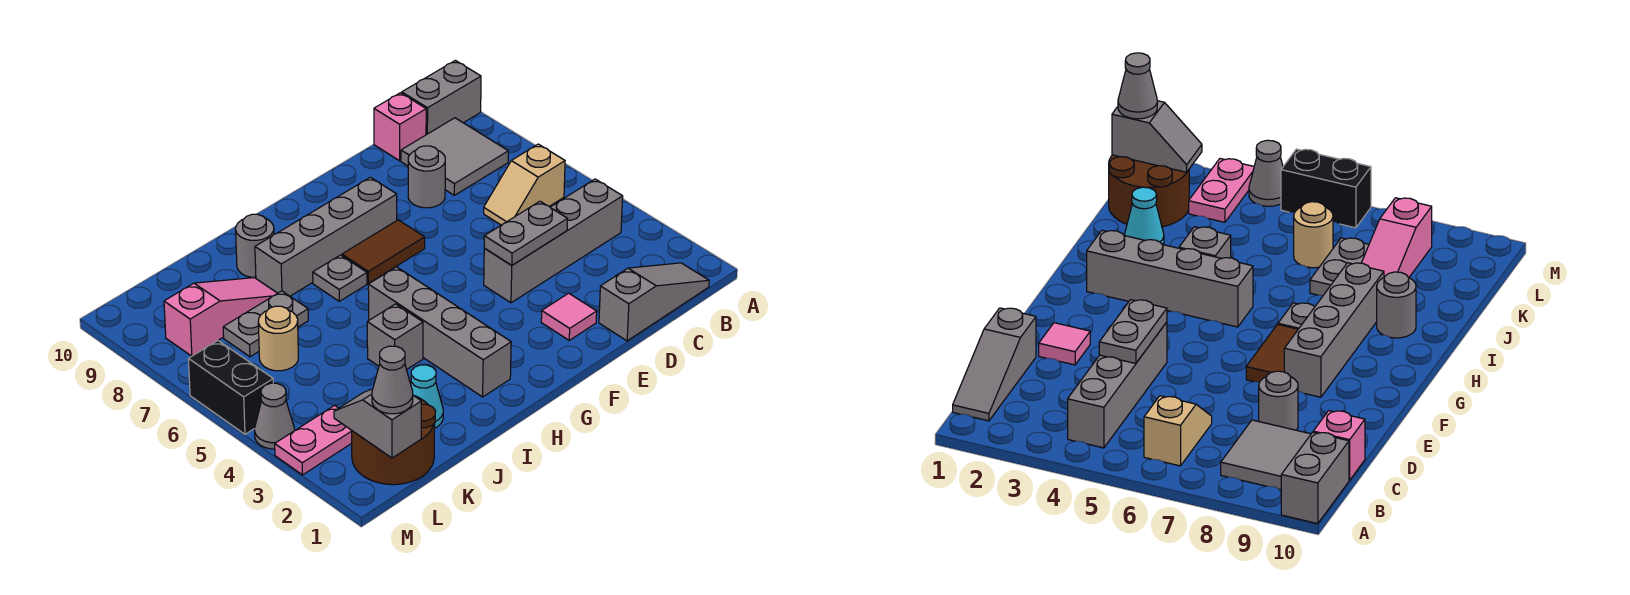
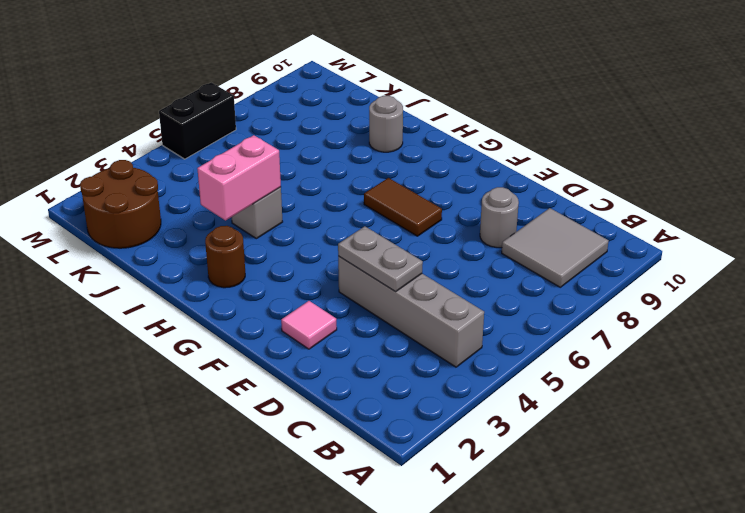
brown round brick H2 level 1 -> grey brick H2:H5 level 1
pink brick I3:I4 level 2 -> none
none -> grey brick A10:B10 level 1
none -> grey slope B1:D1 level 1 top D
none -> tan slope B6:C6 level 1 top B

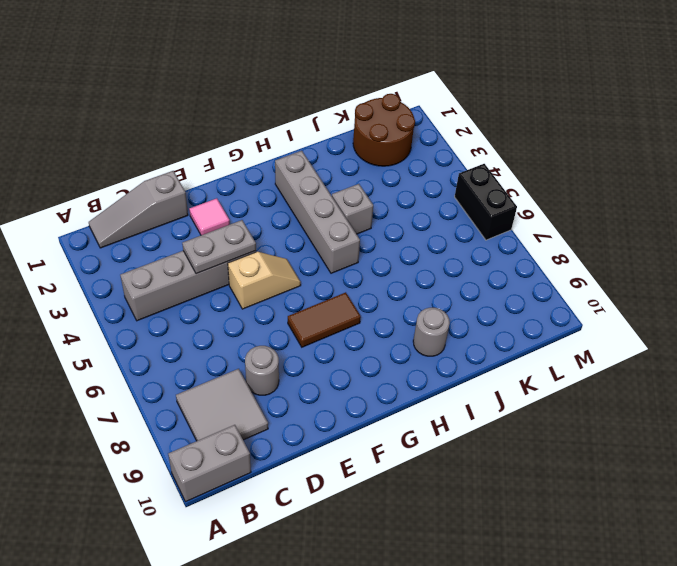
tan slope E5:F5 level 1 top E -> tan slope B6:C6 level 1 top B
none -> pink brick C10 level 1
none -> grey brick F8:I8 level 1
none -> grey plate H7 level 1

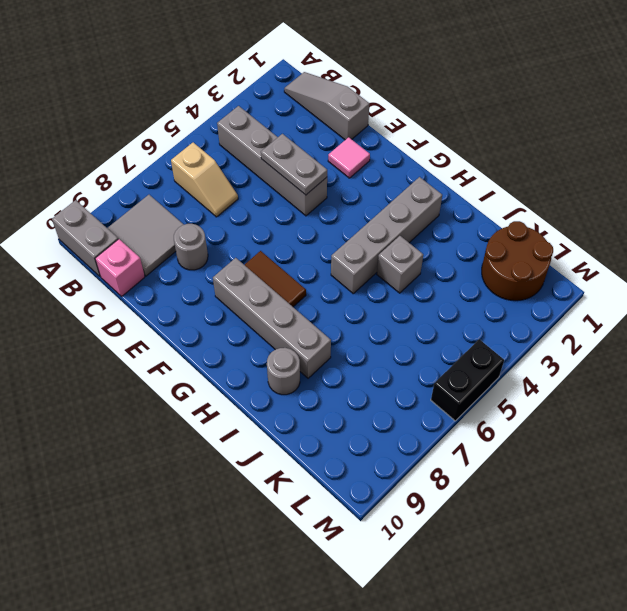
none -> grey plate H7 level 1
none -> cyan cone J2 level 1
none -> grey plate J7:K7 level 1

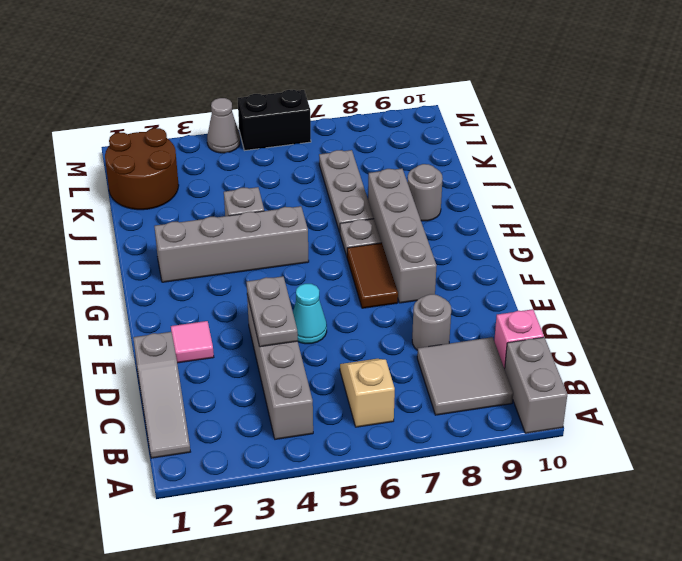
cyan cone E5 level 1 -> cyan cone J2 level 1
grey plate I7:K7 level 1 -> grey plate J7:K7 level 1
none -> pink slope J8:L8 level 1 top L
none -> tan round brick K6 level 1
none -> pink plate L3:M3 level 1

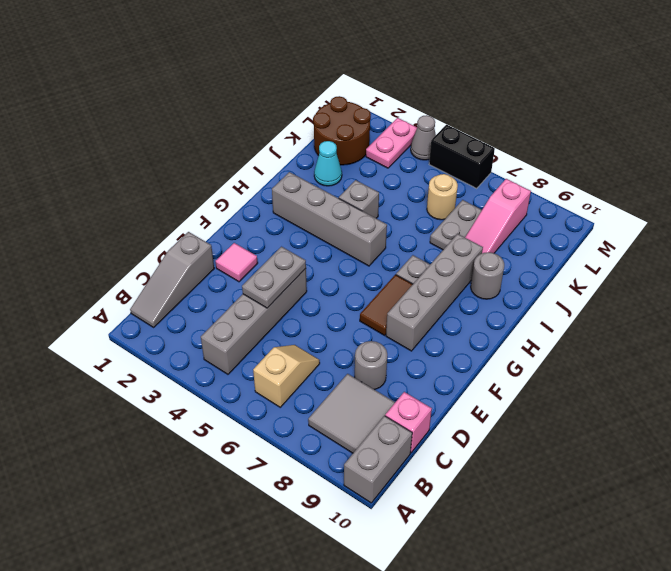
none -> grey slope L1:L2 level 2 top 1
none -> grey cone L1 level 3

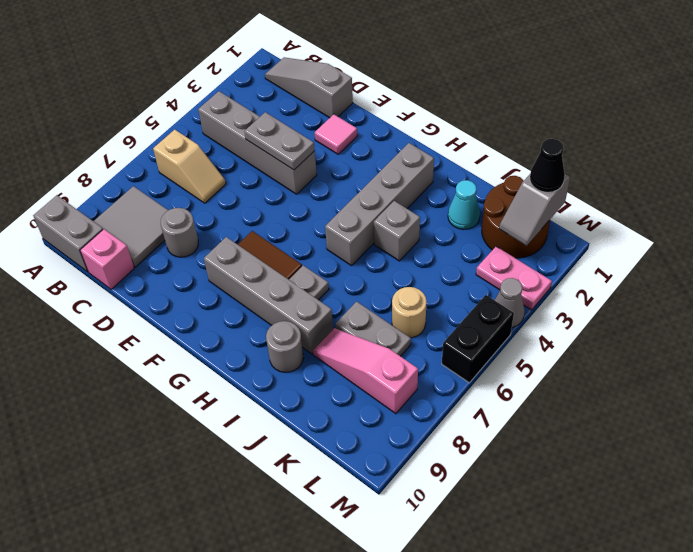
black cone L1 level 3 -> grey cone L1 level 3

